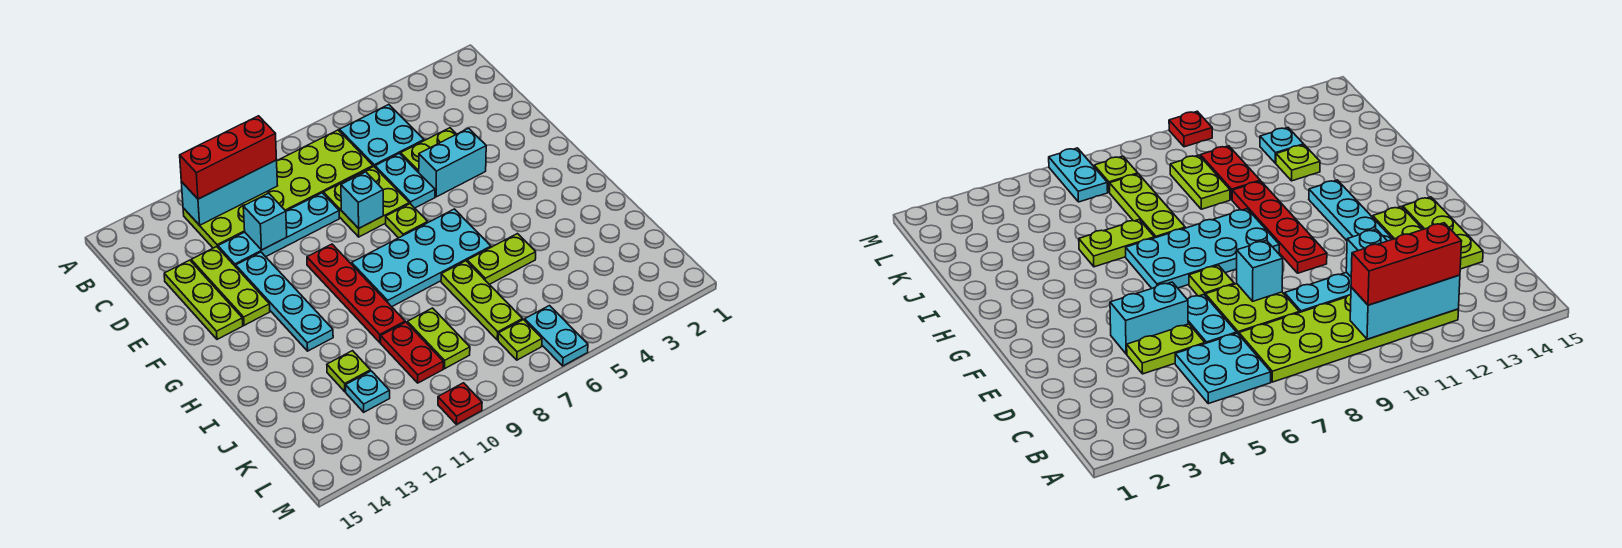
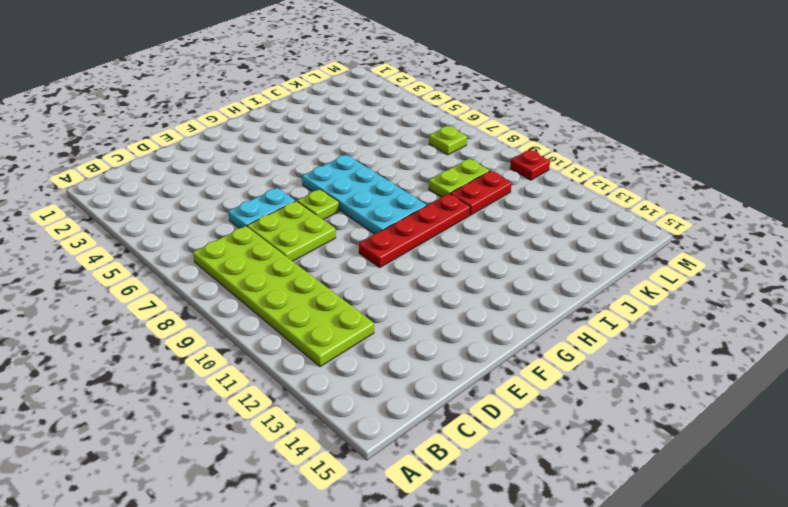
none -> cyan plate B5:C6 level 1
none -> lime plate D4:D5 level 1
none -> cyan plate D9:D12 level 1

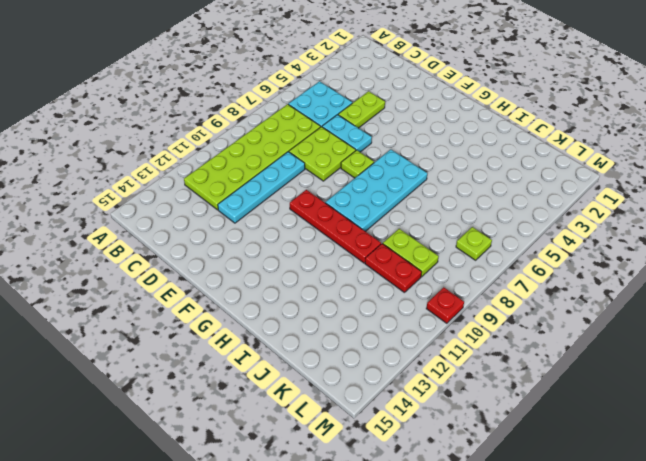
none -> lime plate D13:F13 level 1
none -> lime plate D14:F14 level 1
none -> cyan brick E4:E5 level 1

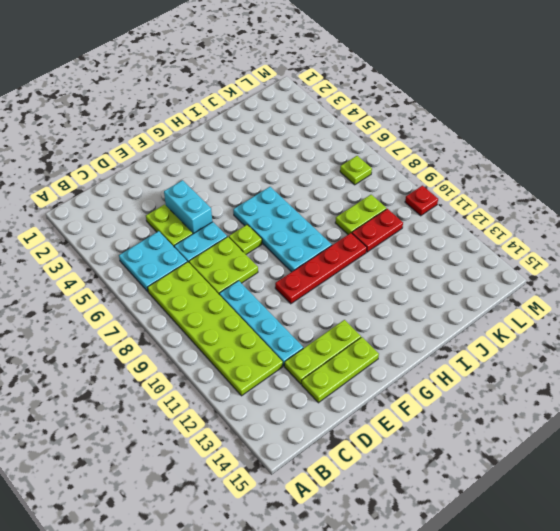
none -> cyan plate E12:H12 level 1
none -> lime plate I5:I6 level 1
none -> lime plate I7:K7 level 1

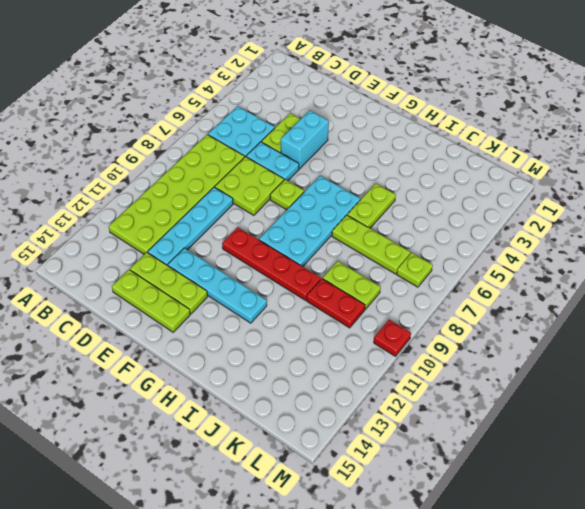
none -> lime plate J12 level 1
none -> cyan plate K12 level 1
none -> cyan plate L6:M6 level 1

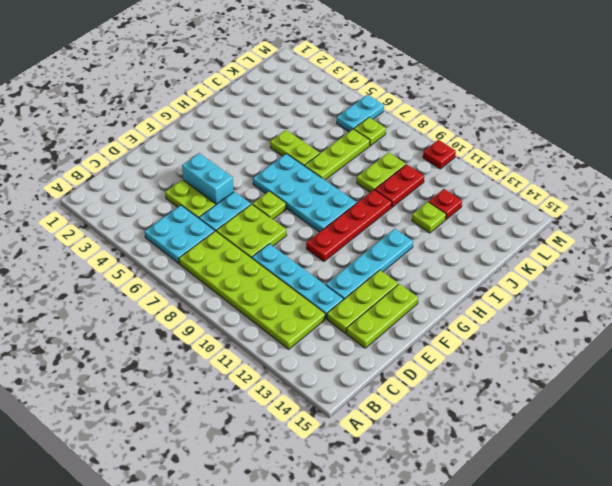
red plate K12 level 1 -> cyan plate K12 level 1
none -> cyan brick B10:B12 level 2
none -> cyan brick D11 level 2
none -> cyan brick E8 level 2

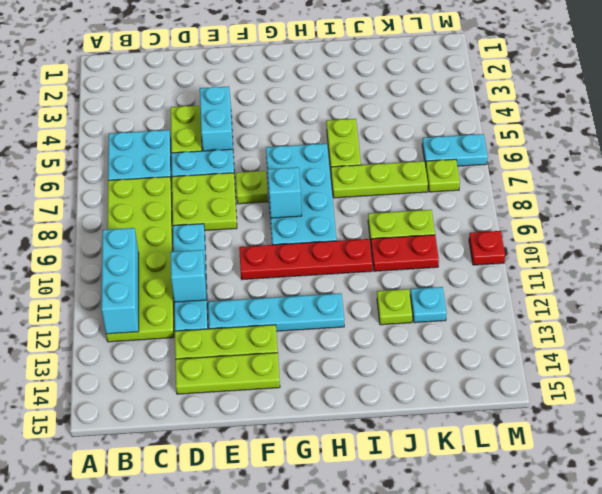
cyan brick G8 level 2 -> cyan brick E8 level 2
none -> red brick B10:B12 level 3

